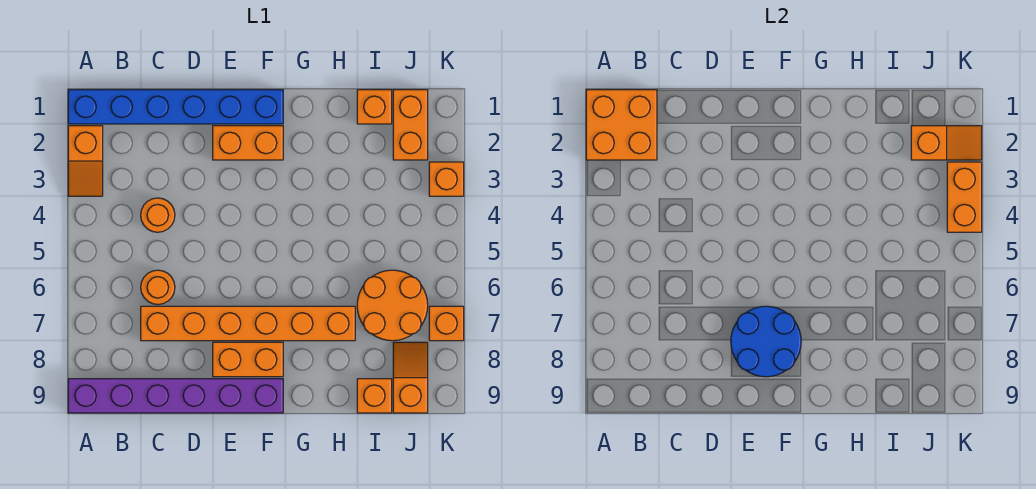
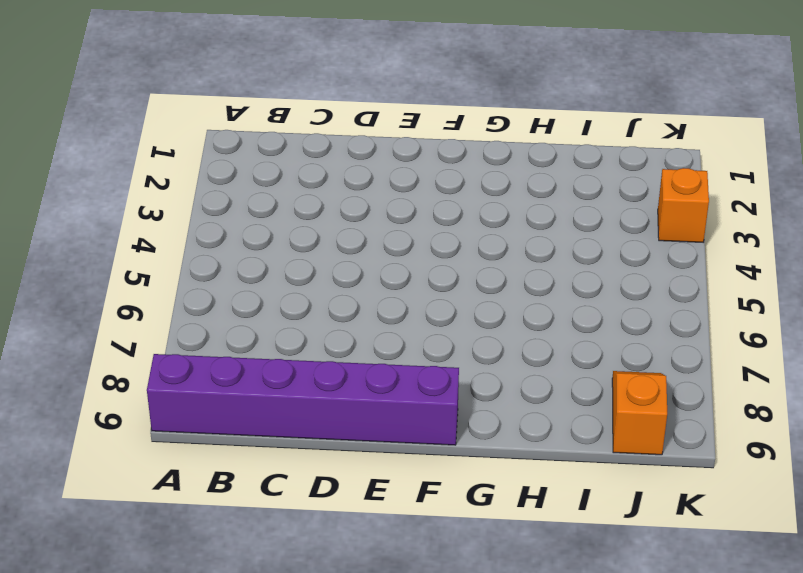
none -> blue brick A1:F1 level 1
none -> orange slope A2:A3 level 1 top 2
none -> orange round brick C4 level 1

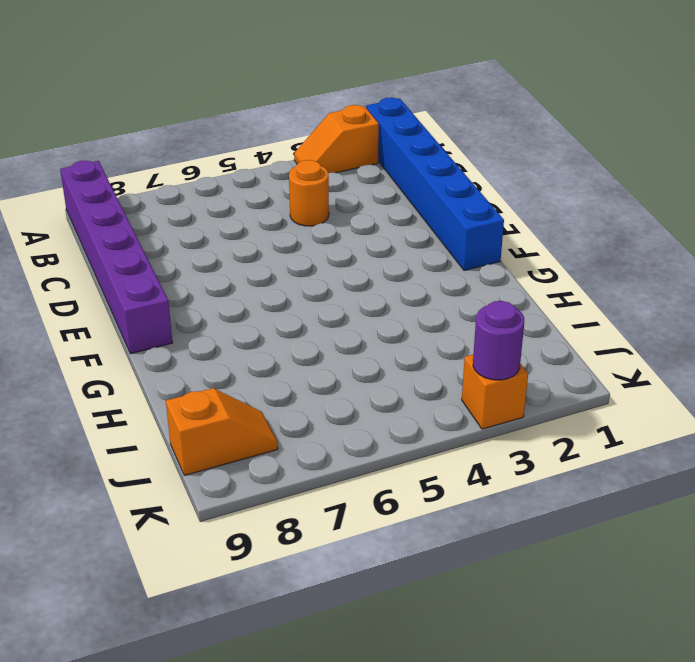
purple round brick K3 level 2 -> orange brick K3:K4 level 2
none -> orange round brick C6 level 1
none -> orange brick C7:H7 level 1
none -> orange brick E2:F2 level 1

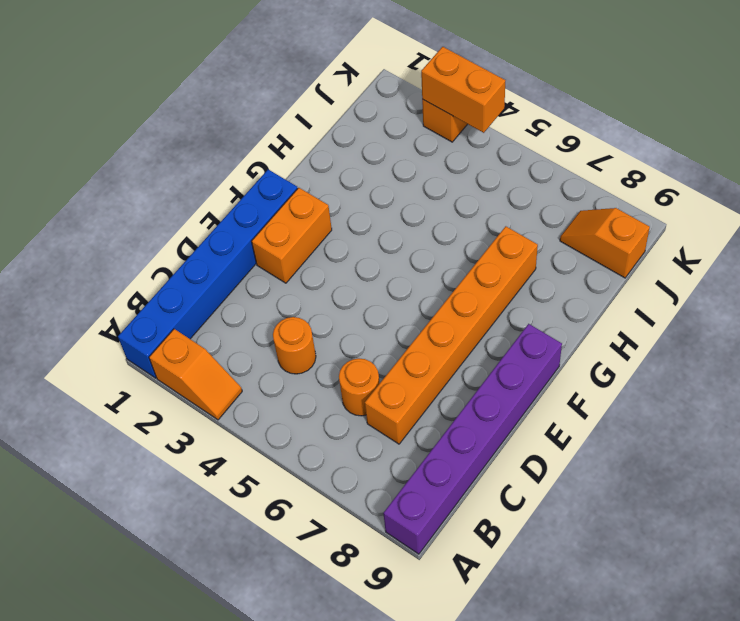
none -> orange brick E8:F8 level 1
none -> orange brick I1 level 1
none -> orange round brick I6:J7 level 1

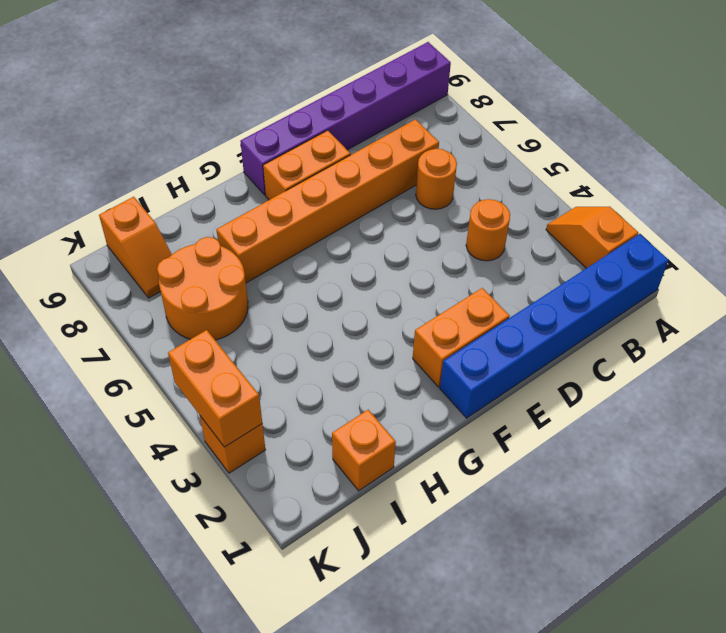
none -> orange brick I9 level 1
none -> orange brick J1:J2 level 1
none -> orange brick K7 level 1

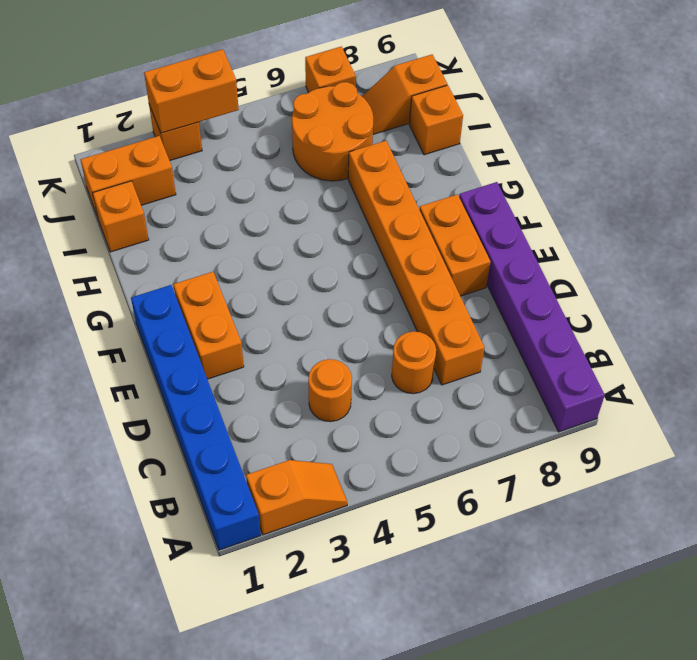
none -> orange brick A1:B2 level 2
none -> blue round brick E7:F8 level 2
none -> orange slope J2:K2 level 2 top J

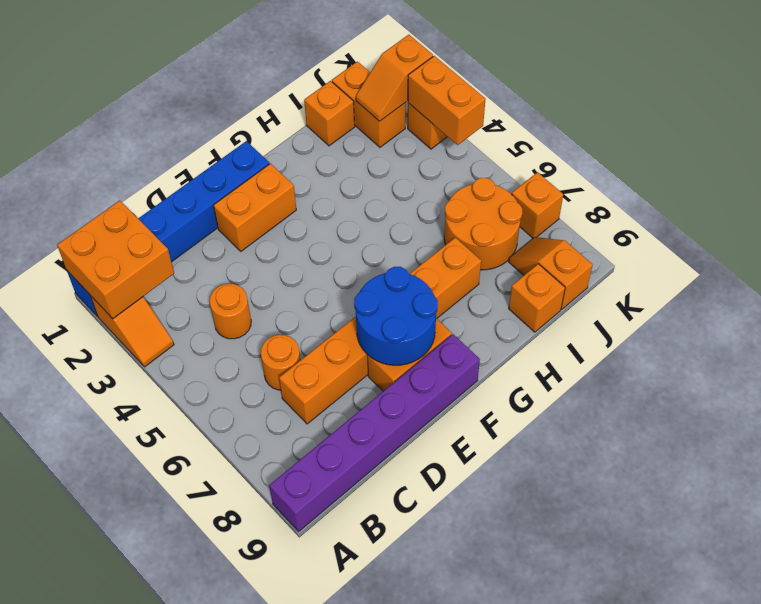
orange slope J2:K2 level 2 top K -> orange slope J2:K2 level 2 top J

